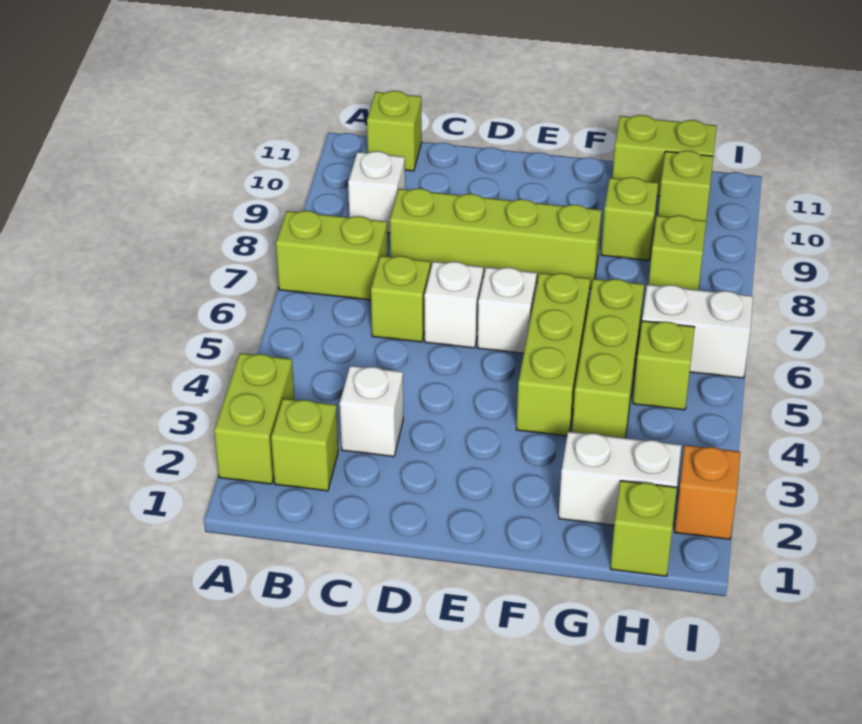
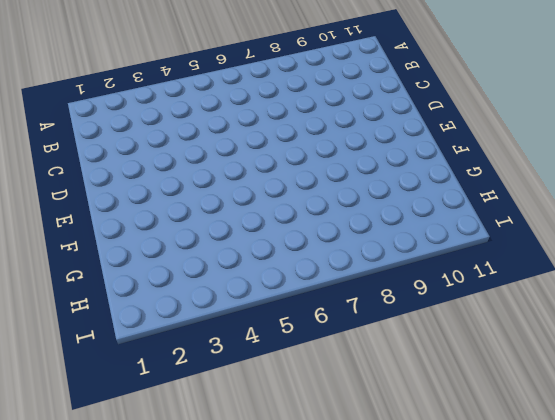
none -> lime brick A2:A3 level 1
none -> lime brick A7:B7 level 1
none -> lime brick B2 level 1

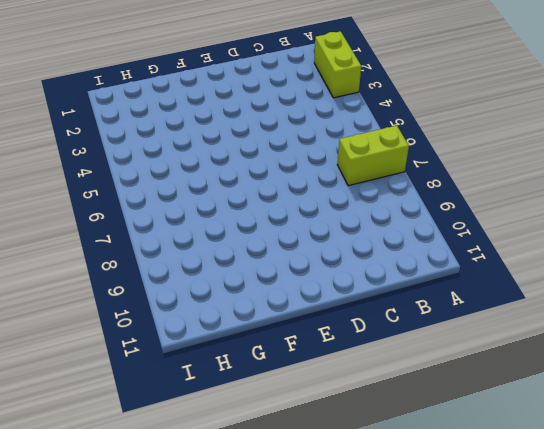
none -> lime brick B2 level 1
none -> white brick B9 level 1
none -> lime brick B11 level 1

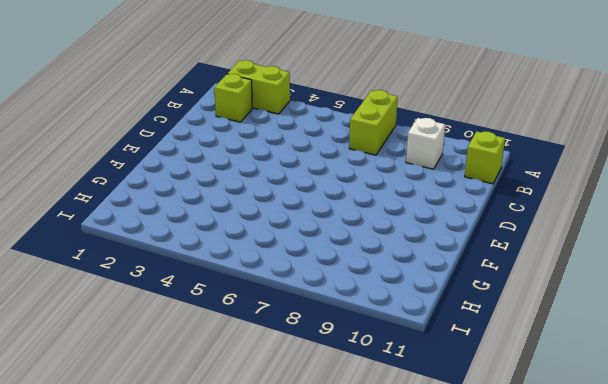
none -> white brick C3 level 1
none -> lime brick C6 level 1
none -> lime brick C8:F8 level 1

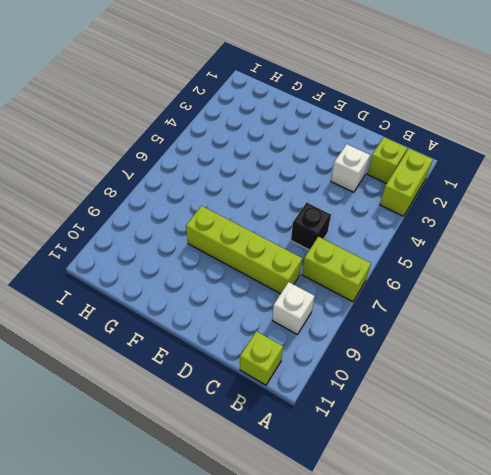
black brick C6 level 1 -> lime brick C6 level 1
none -> white brick D6 level 1
none -> white brick E6 level 1
none -> lime brick F4:F6 level 1

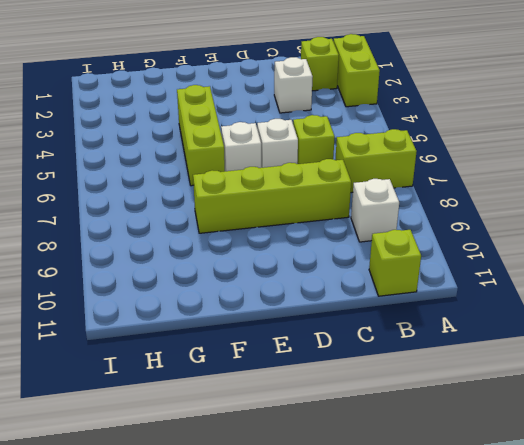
none -> white brick G2:H2 level 1
none -> lime brick G4:G6 level 1
none -> lime brick G9 level 1

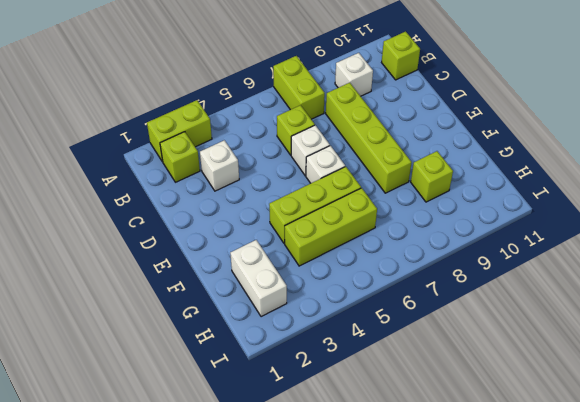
none -> lime brick G11:H11 level 1
none -> lime brick H1 level 1
none -> lime brick H5 level 1

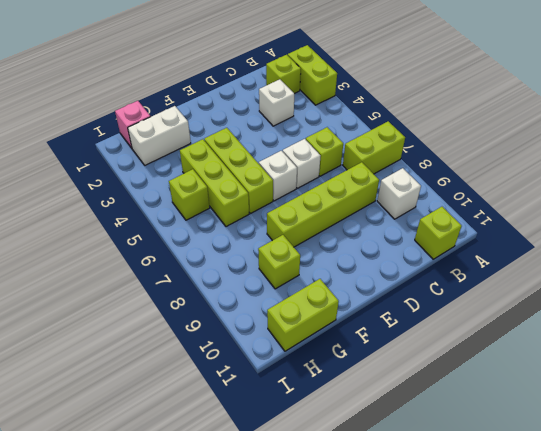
pink brick H1 level 1 -> lime brick H1 level 1
none -> white brick H6:I6 level 1
none -> lime brick H8 level 1
none -> lime brick H10 level 1

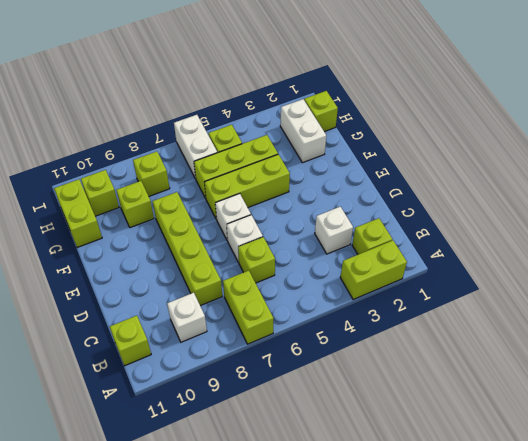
none -> orange brick I2 level 1

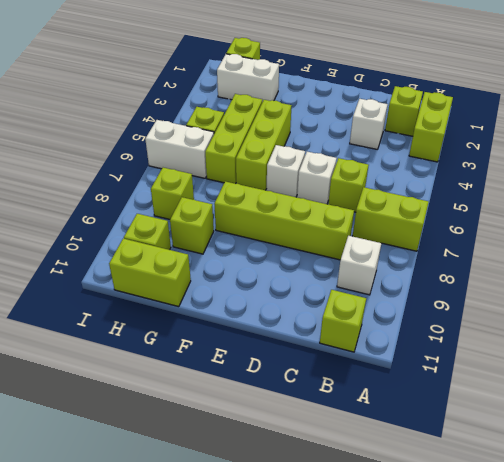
none -> orange brick I2 level 1

